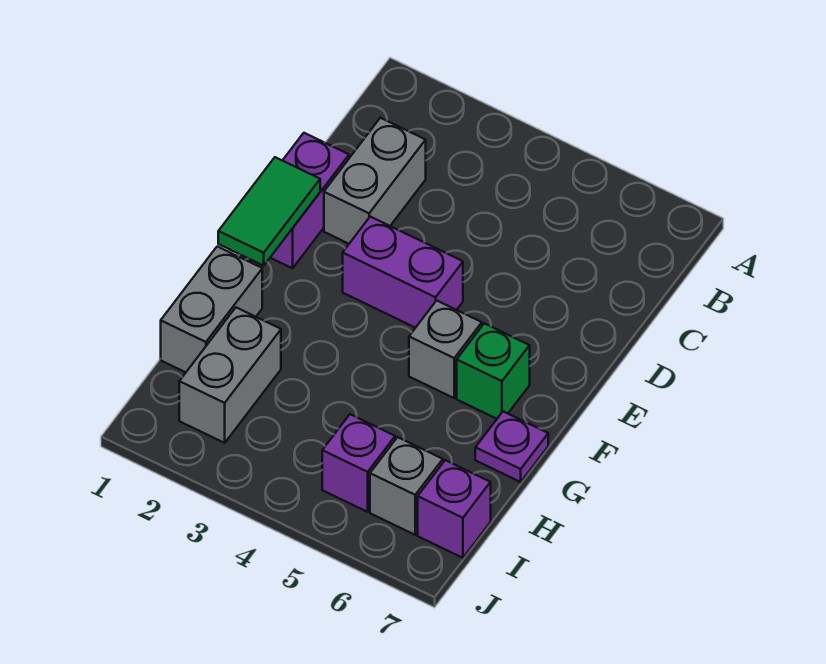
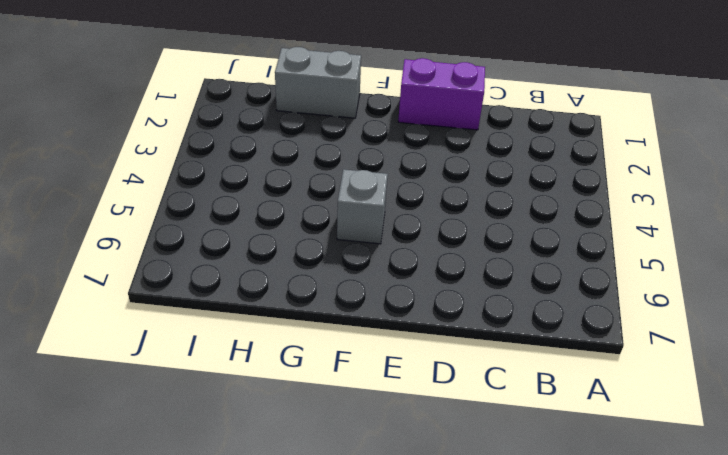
none -> grey brick C2:D2 level 1
none -> purple brick E3:E4 level 1
none -> green brick F6 level 1

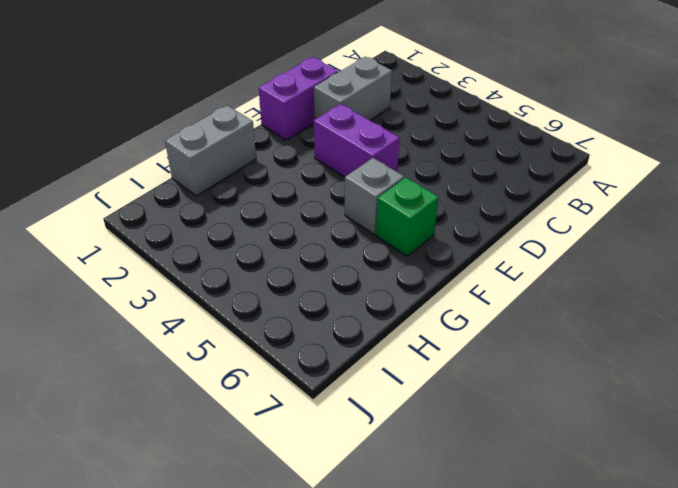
none -> purple plate G7 level 1
none -> grey brick H2:I2 level 1
none -> purple brick I5 level 1

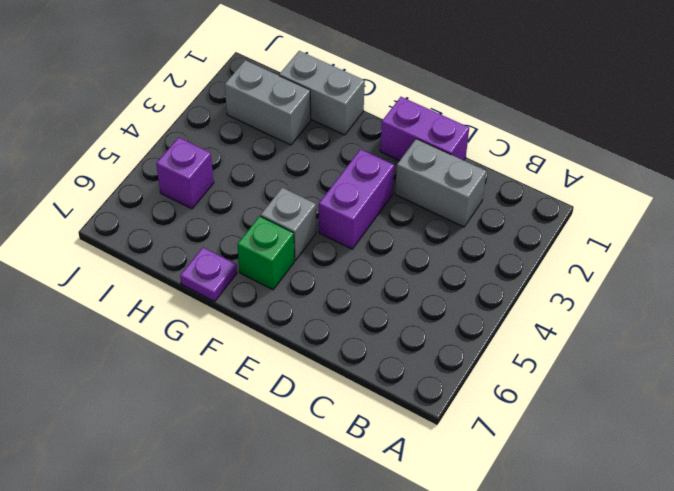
none -> grey brick I6 level 1
none -> purple brick I7 level 1
none -> green tile E1:F1 level 2

